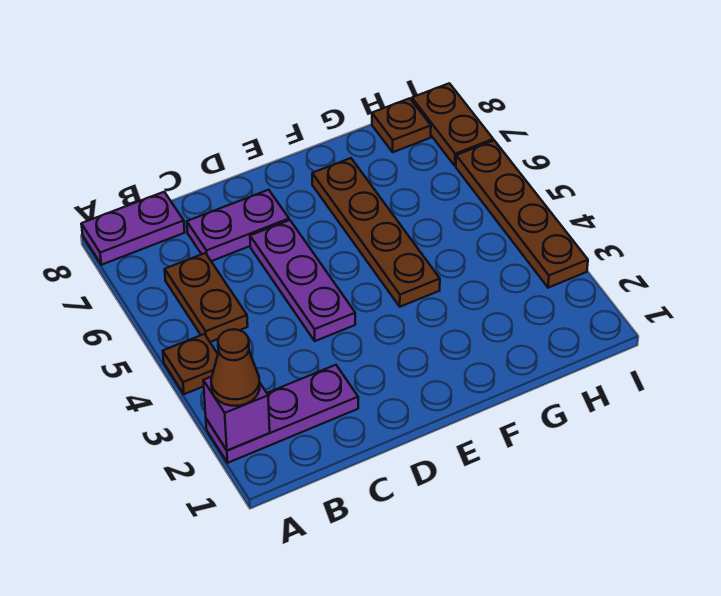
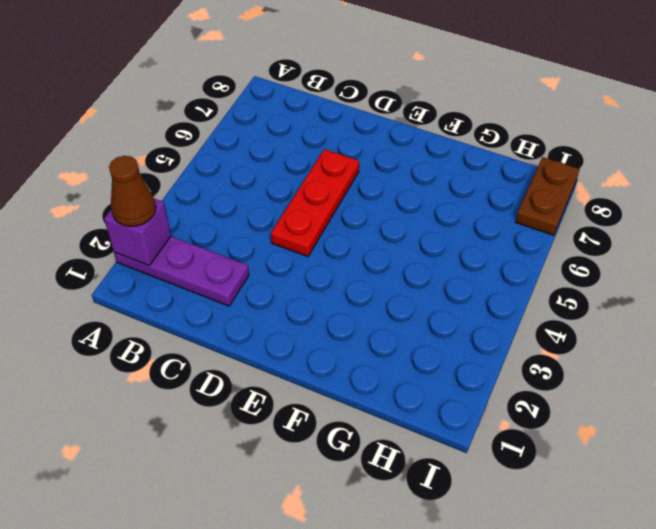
red plate D4:D6 level 1 -> purple plate D4:D6 level 1
none -> brown plate A4 level 1
none -> purple plate A8:B8 level 1
none -> brown plate B5:B6 level 1

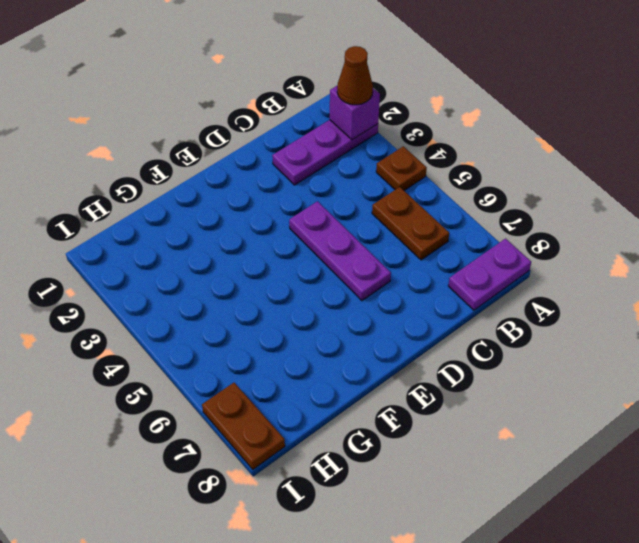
none -> purple plate C7:D7 level 1
none -> brown plate F4:F7 level 1
none -> brown plate H8 level 1

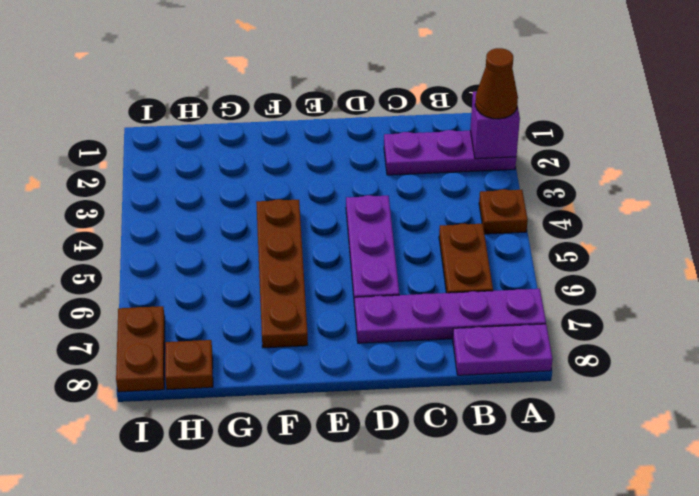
purple plate A7:D7 level 1 -> purple plate C7:D7 level 1
none -> brown plate I3:I6 level 1

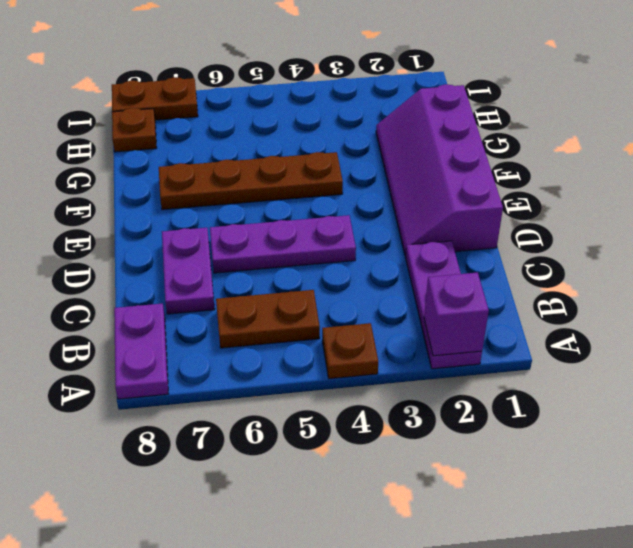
purple slope D1:G2 level 1 top 1 -> none
none -> brown plate I3:I6 level 1
none -> brown cone A2 level 3

